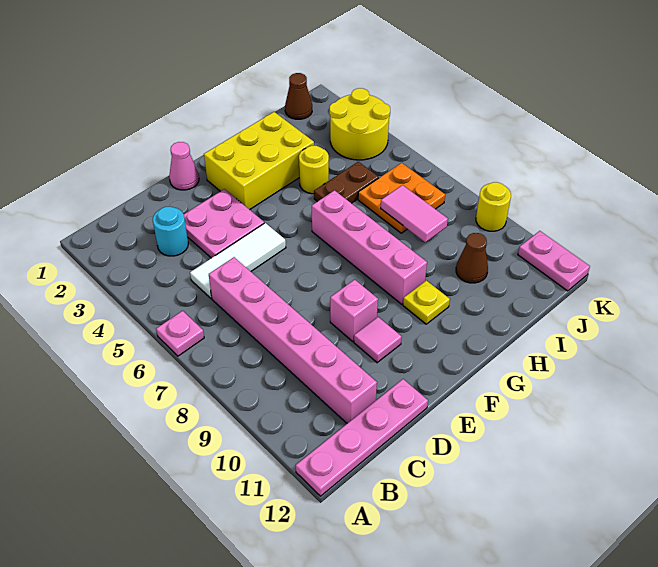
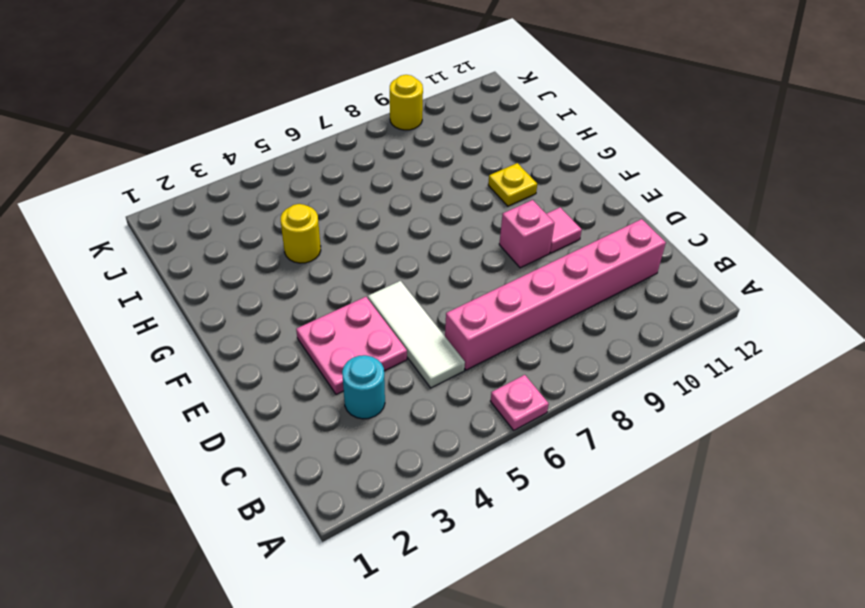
none -> pink plate A12:D12 level 1
none -> pink cone E1 level 1
none -> yellow brick F2:H3 level 1

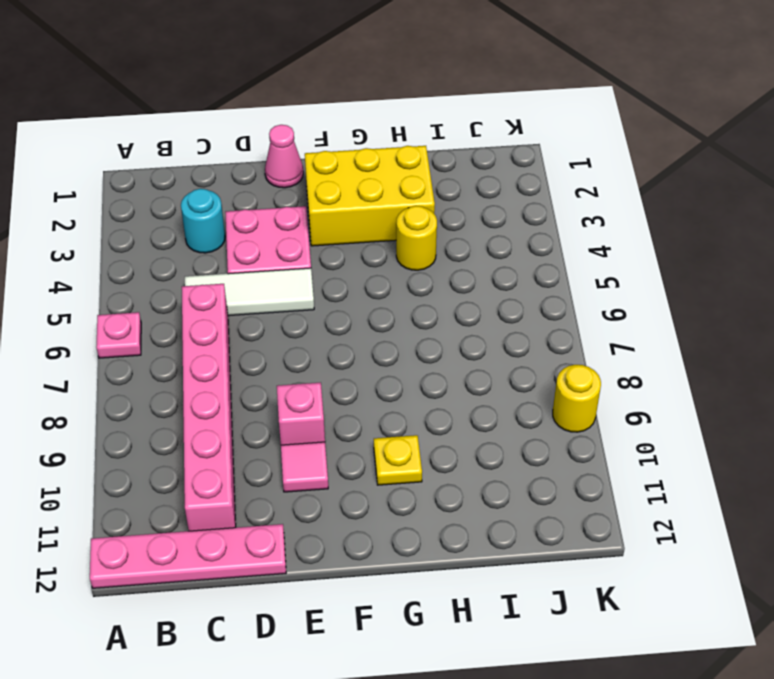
none -> pink brick G6:G9 level 1
none -> brown plate H5:I5 level 1
none -> orange plate I6:J7 level 1

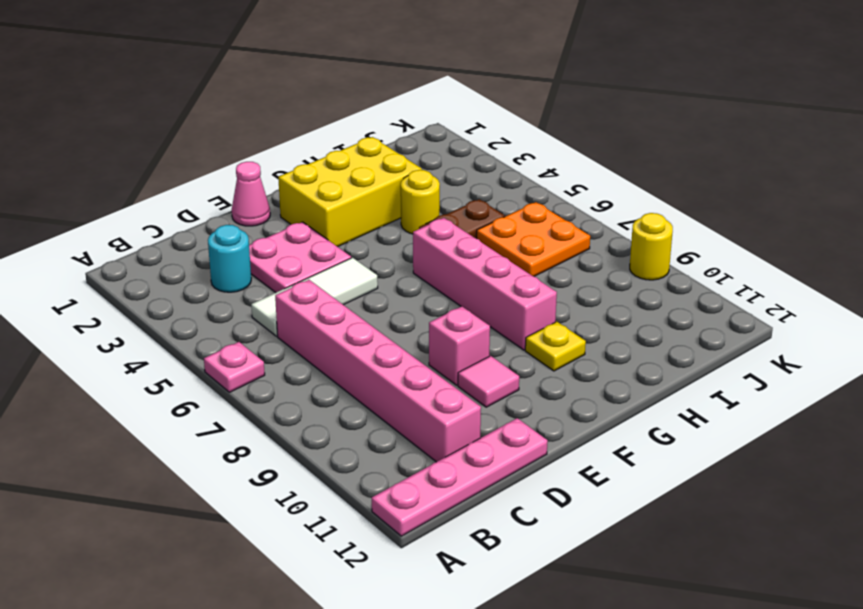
none -> brown cone I10 level 1
none -> brown cone J1 level 1
none -> yellow round brick J3:K4 level 1

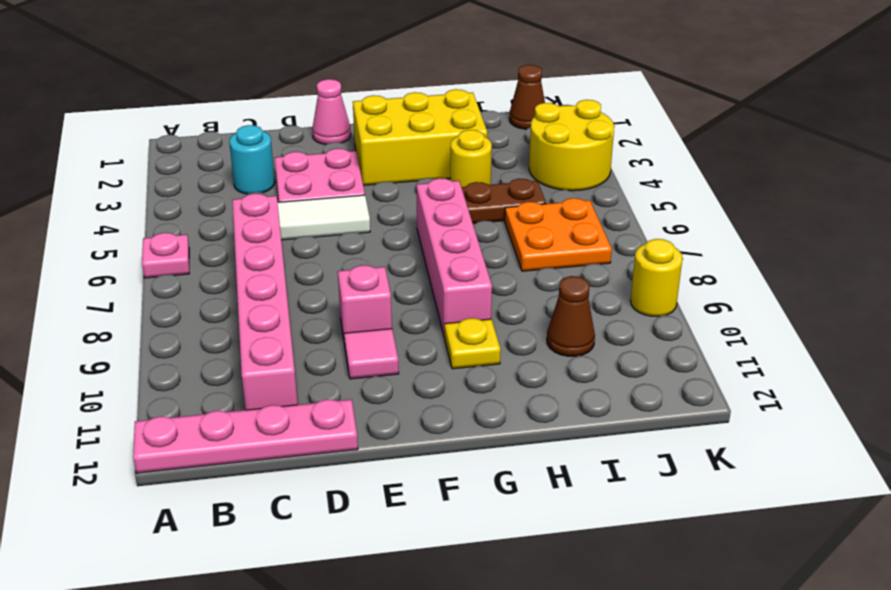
none -> pink plate K11:K12 level 1
none -> pink tile I7:I8 level 2

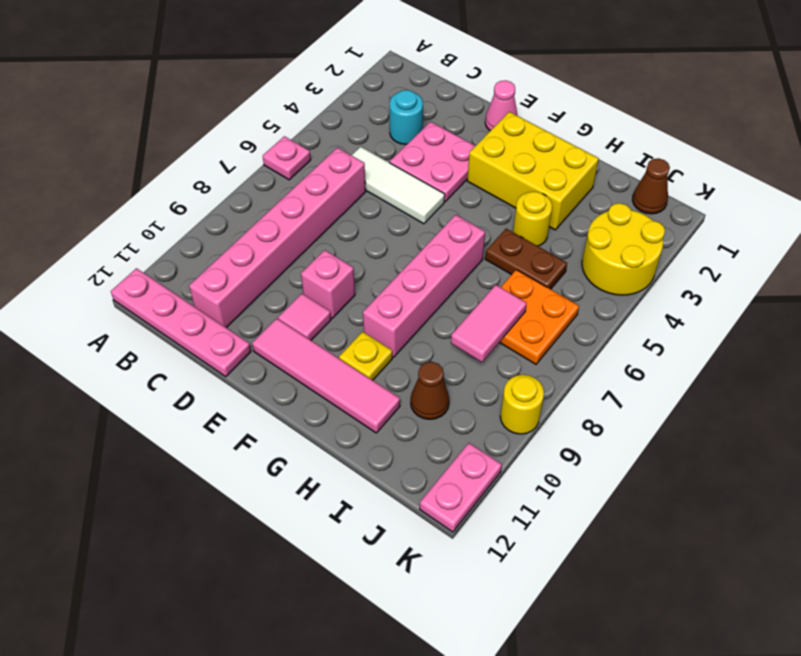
pink tile E11:H11 level 1 -> none

